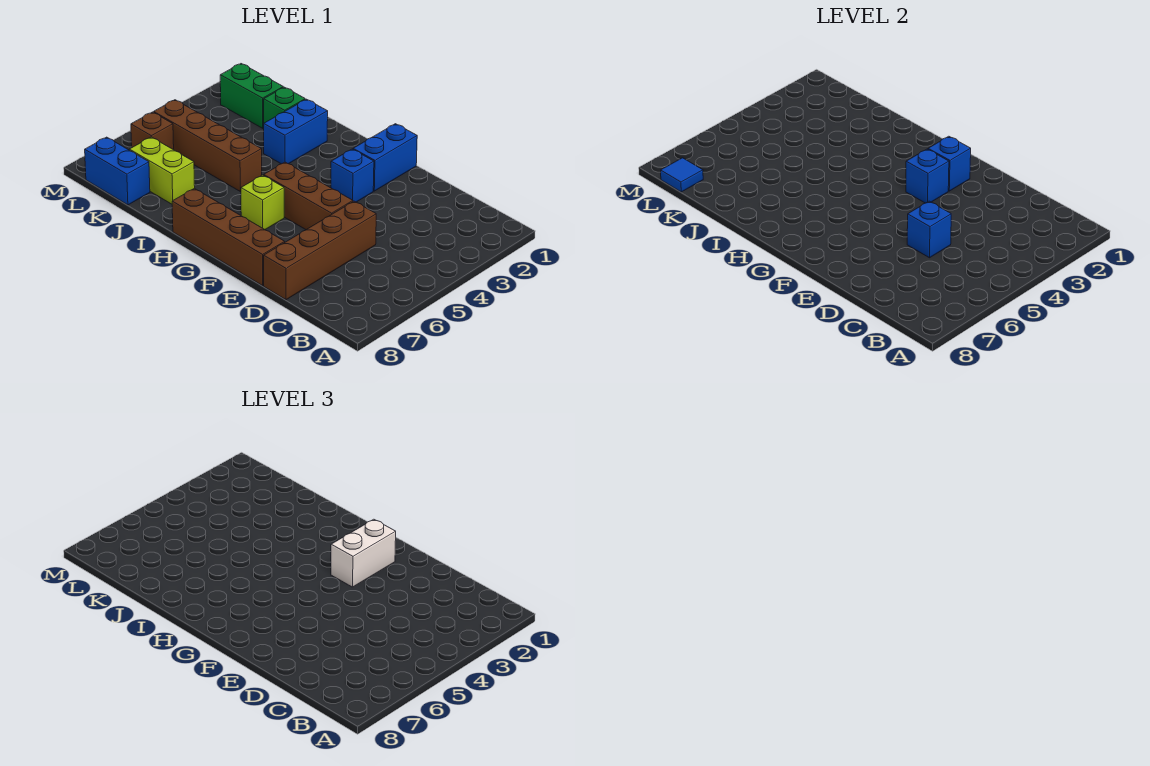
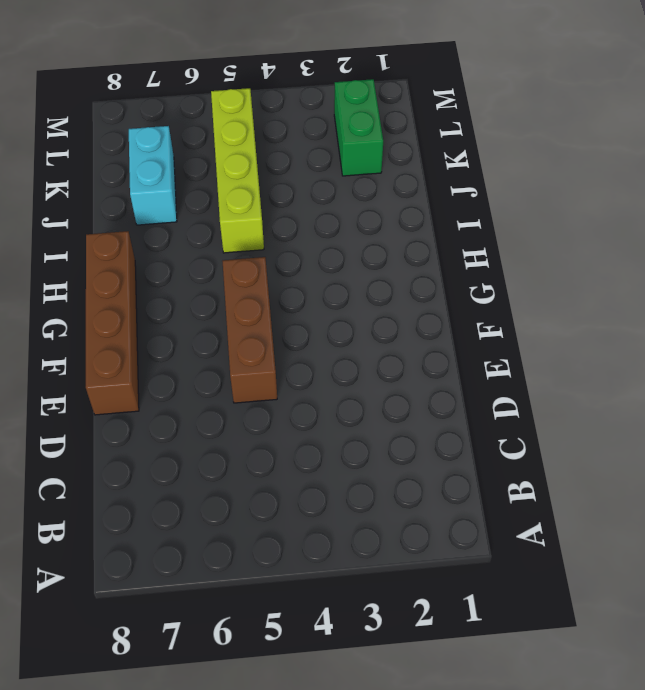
lime brick I5:L5 level 1 -> brown brick I5:L5 level 1
cyan brick J7:K7 level 1 -> lime brick J7:K7 level 1
none -> brown brick D5:D8 level 1
none -> blue brick F1:F2 level 1
none -> blue brick F3 level 1

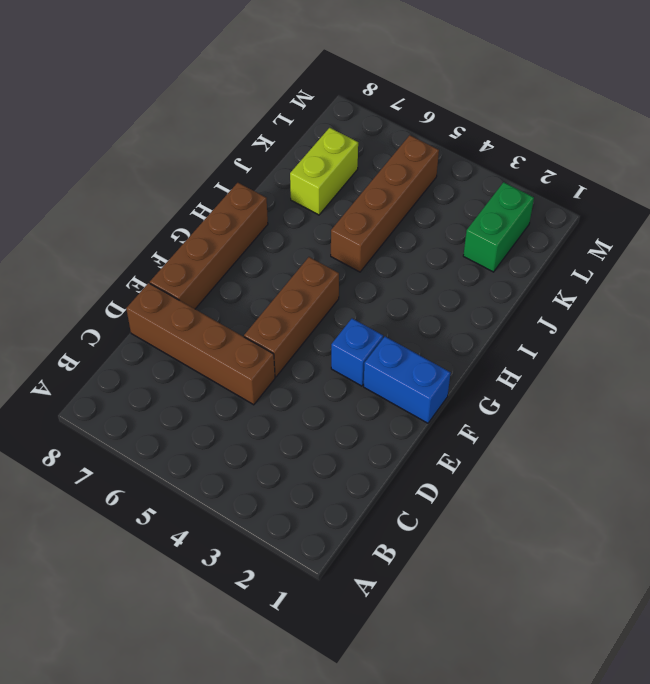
none -> lime brick G6 level 1
none -> blue brick I2:I3 level 1
none -> green brick J2 level 1

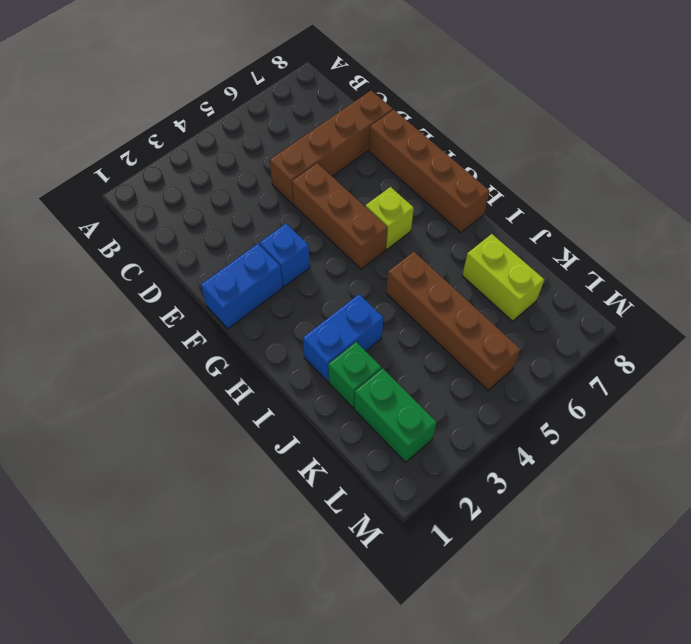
none -> blue brick K8:L8 level 1
none -> brown brick L6 level 1
none -> blue brick D5 level 2

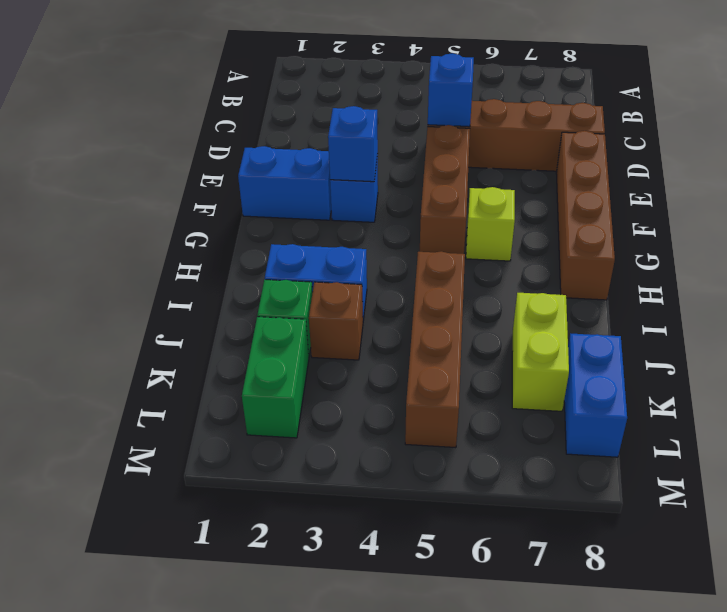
brown brick J3 level 1 -> brown brick L6 level 1
none -> blue brick F2 level 2
none -> blue tile L8 level 2
none -> white brick F2:F3 level 3

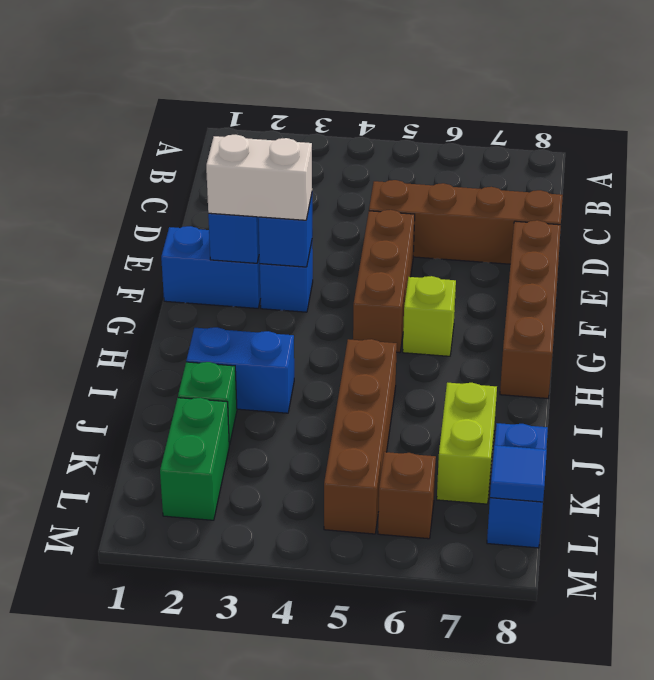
none -> blue brick D5 level 2

